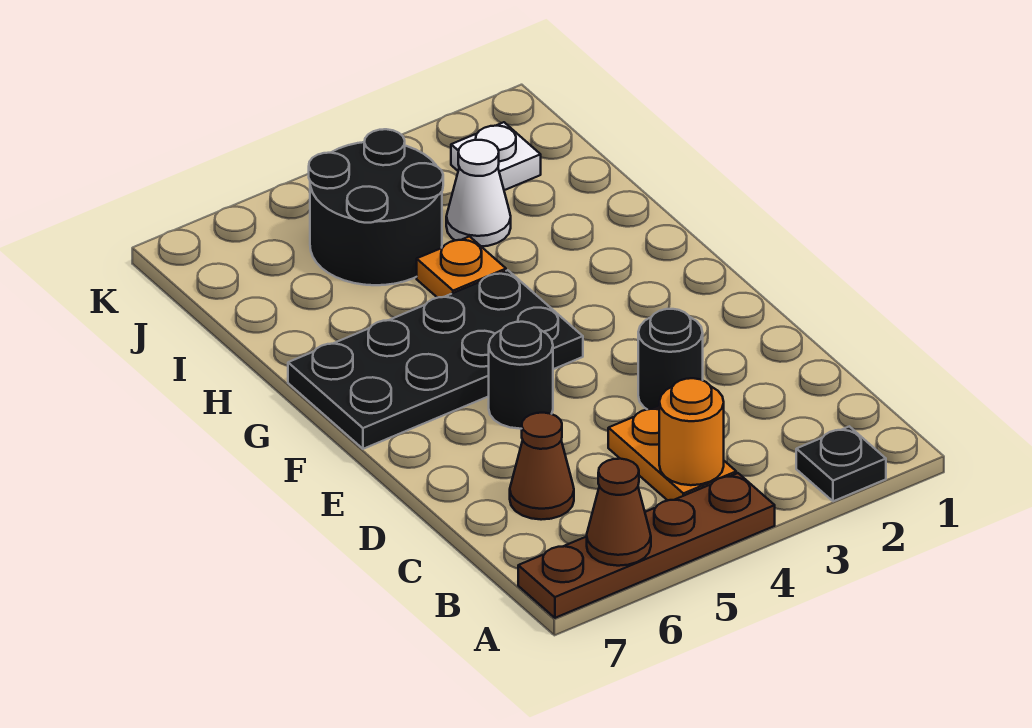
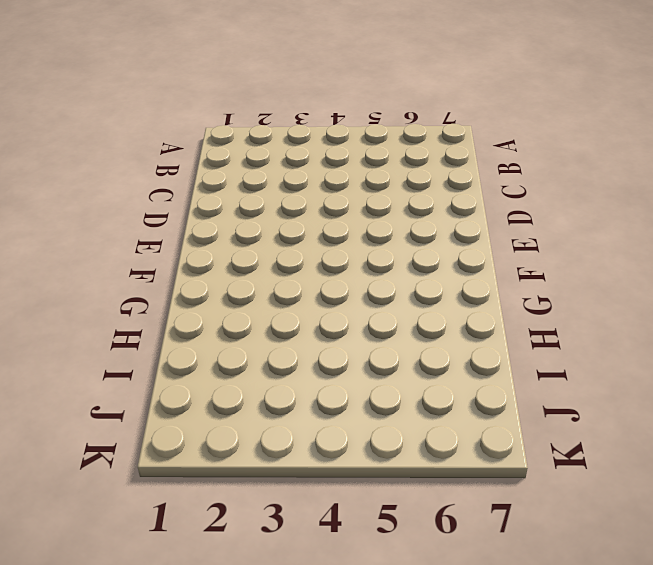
none -> black plate A2 level 1
none -> brown plate A4:A7 level 1
none -> orange plate B4:C4 level 1

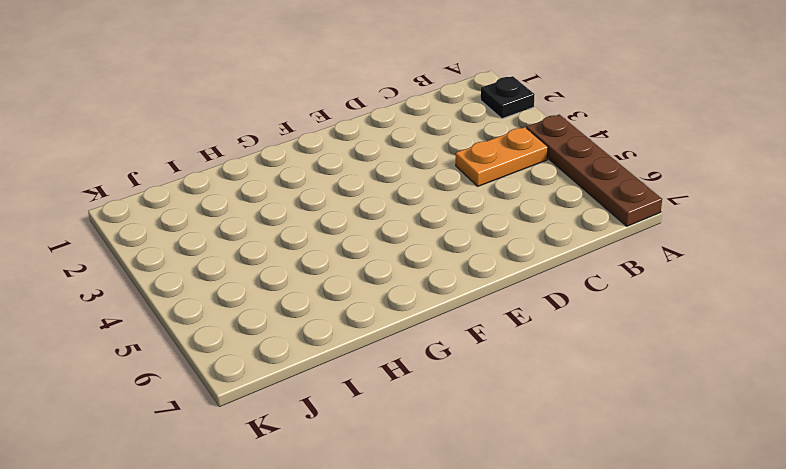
none -> brown cone C6 level 1
none -> black round brick D3 level 1
none -> black round brick E5 level 1

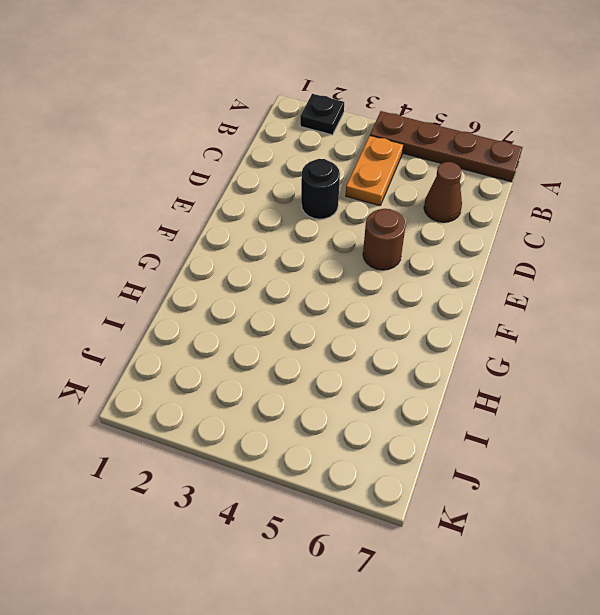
brown round brick E5 level 1 -> black round brick E5 level 1
none -> black plate F4:G7 level 1
none -> orange plate H4 level 1
none -> white cone I3 level 1

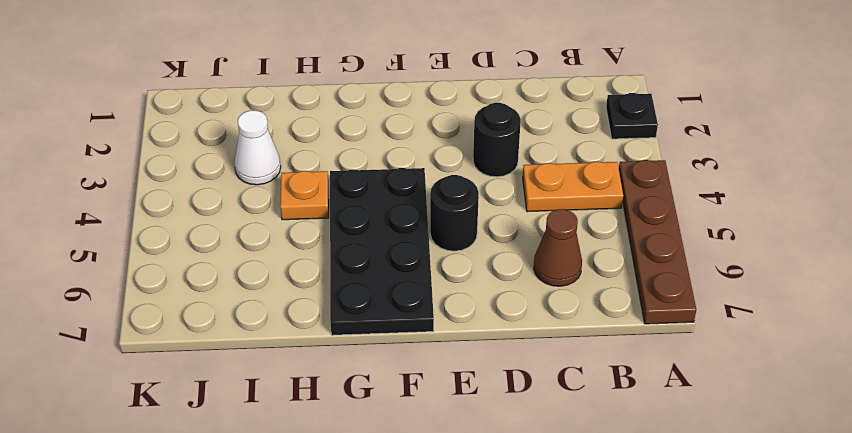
none -> black round brick I4:J5 level 1
none -> white plate J2 level 1
none -> brown cone A6 level 2

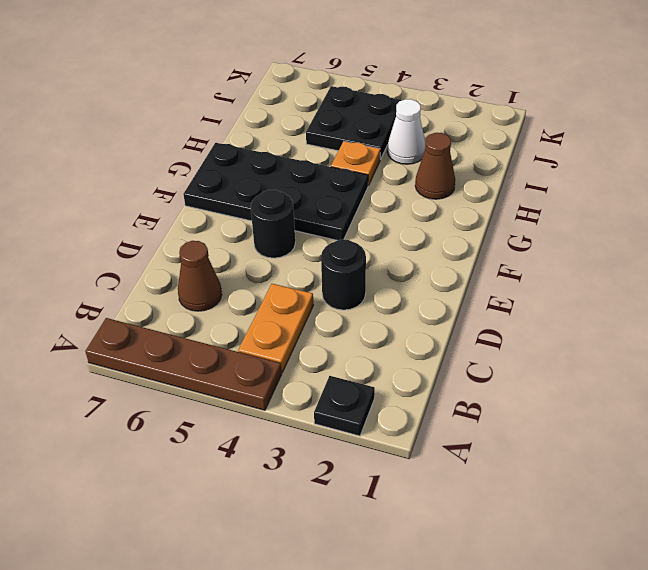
brown cone H2 level 1 -> brown cone A6 level 2
black plate I4:J5 level 1 -> black round brick I4:J5 level 1
none -> white plate J2 level 1
none -> orange round brick B4 level 2

